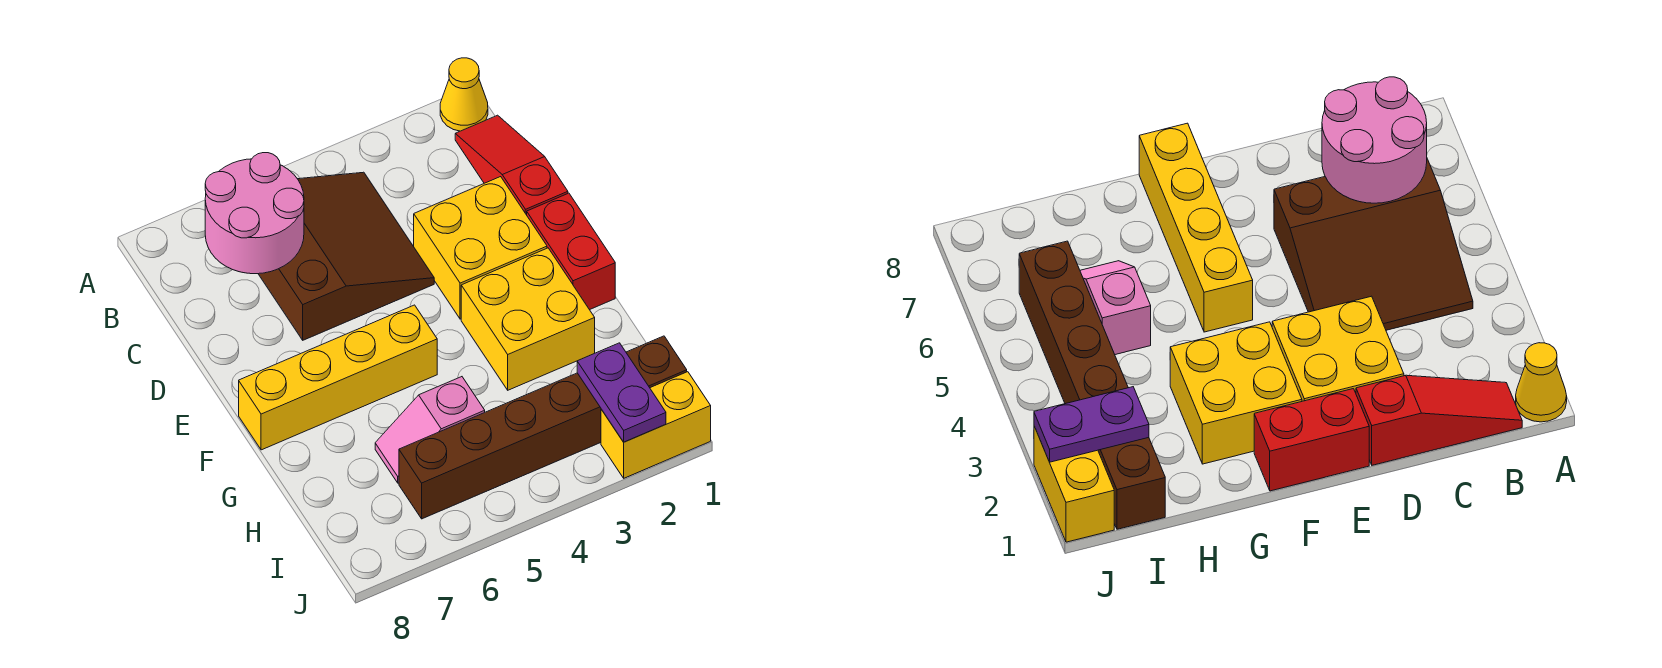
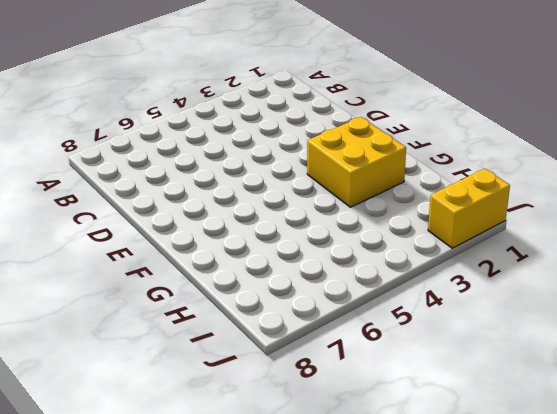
none -> yellow cone A1 level 1
none -> red slope B1:D1 level 1 top D
none -> brown slope B4:D6 level 1 top 6

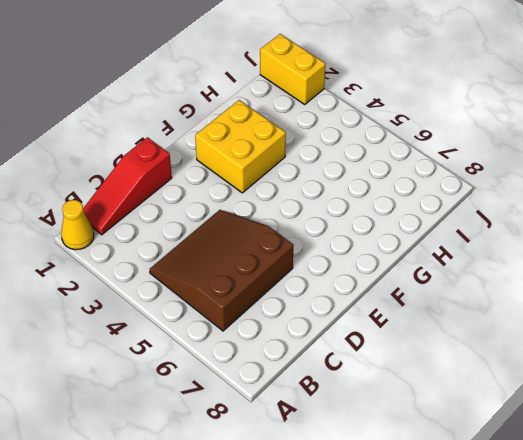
none -> yellow brick D2:E3 level 1
none -> red brick E1:F1 level 1
none -> yellow brick F5:F8 level 1

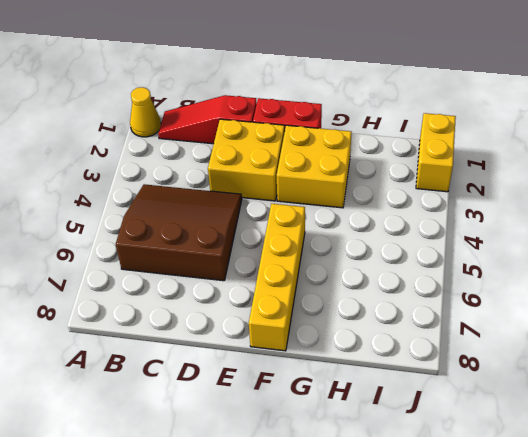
none -> pink slope H5:H6 level 1 top 5
none -> brown brick I1:I6 level 1
none -> pink round brick B6:C7 level 2

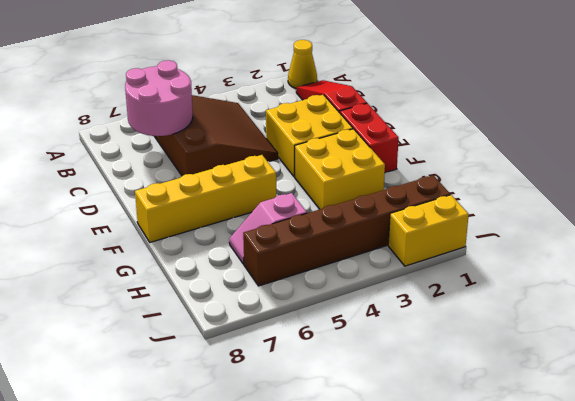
none -> purple plate I2:J2 level 2

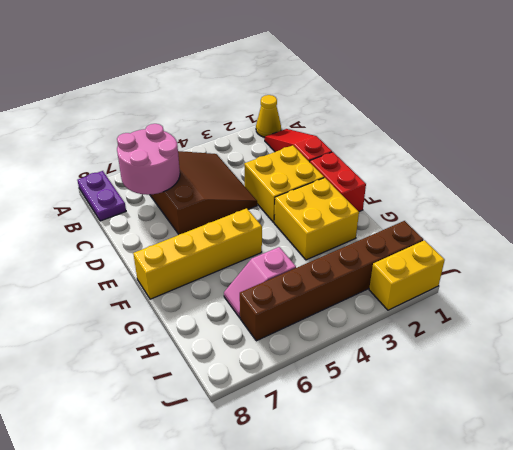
purple plate A8:B8 level 1 -> purple plate I2:J2 level 2

